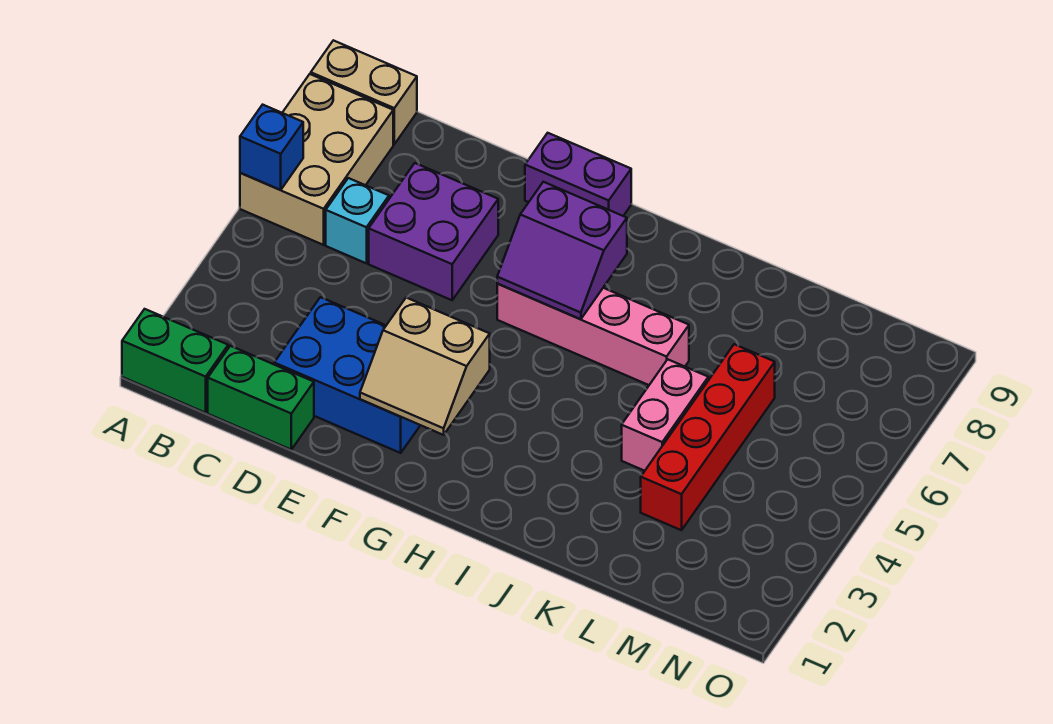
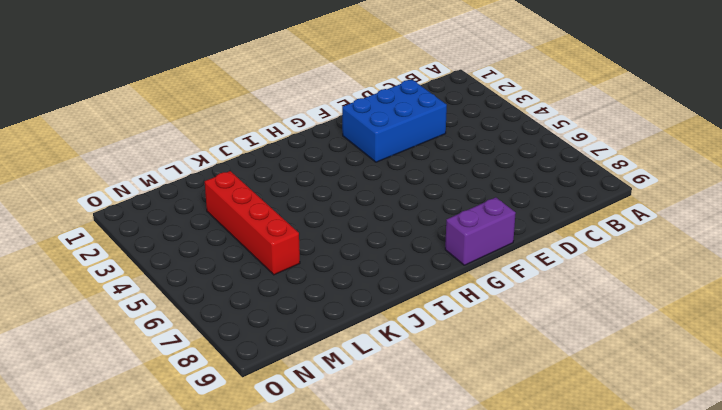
none -> green brick A1:B1 level 1
none -> tan brick A6:B8 level 1
none -> tan brick A9:B9 level 1

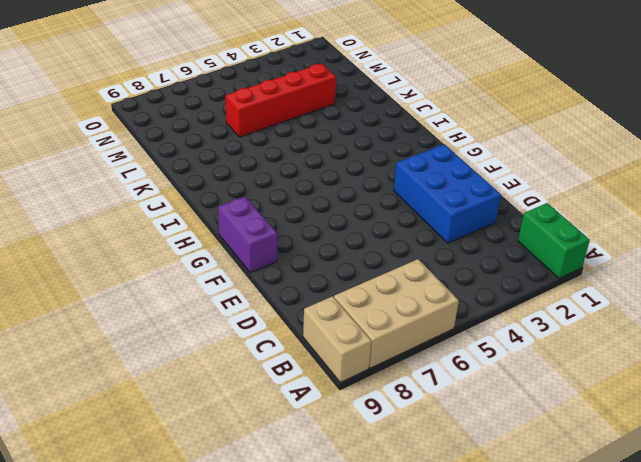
none -> green brick C1:D1 level 1
none -> cyan brick C6 level 1
none -> purple brick D6:E7 level 1

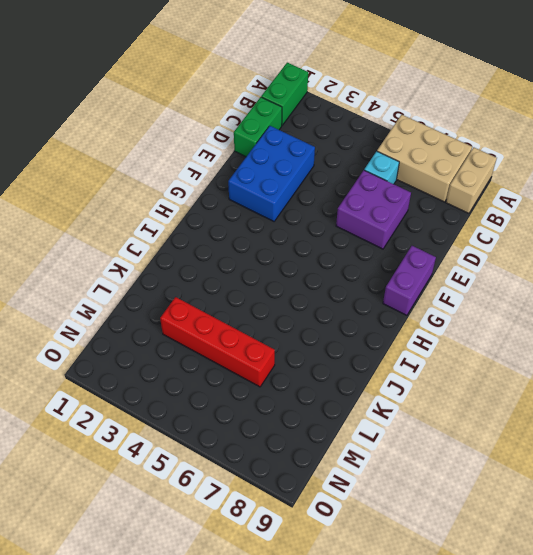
none -> pink brick G6:J6 level 1
none -> pink brick K4:K5 level 1
none -> blue brick A6 level 2

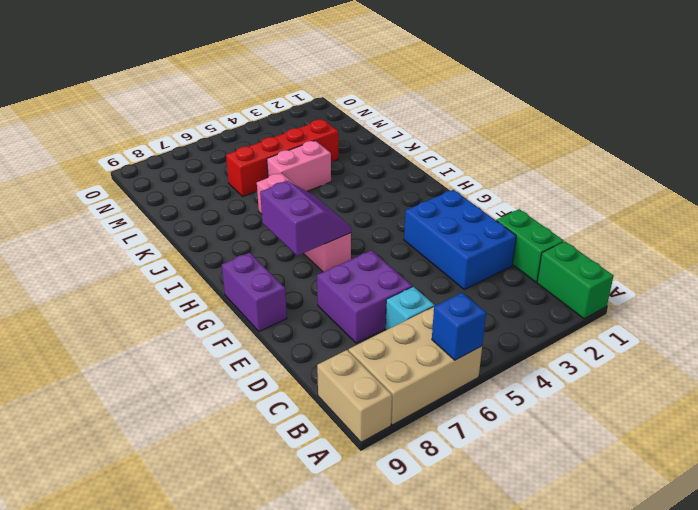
none -> tan slope F2:G3 level 2 top 3

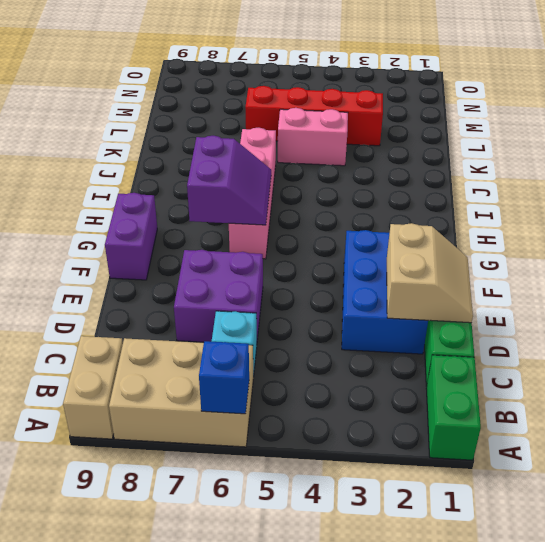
tan slope D1:E2 level 2 top 2 -> tan slope F2:G3 level 2 top 3

